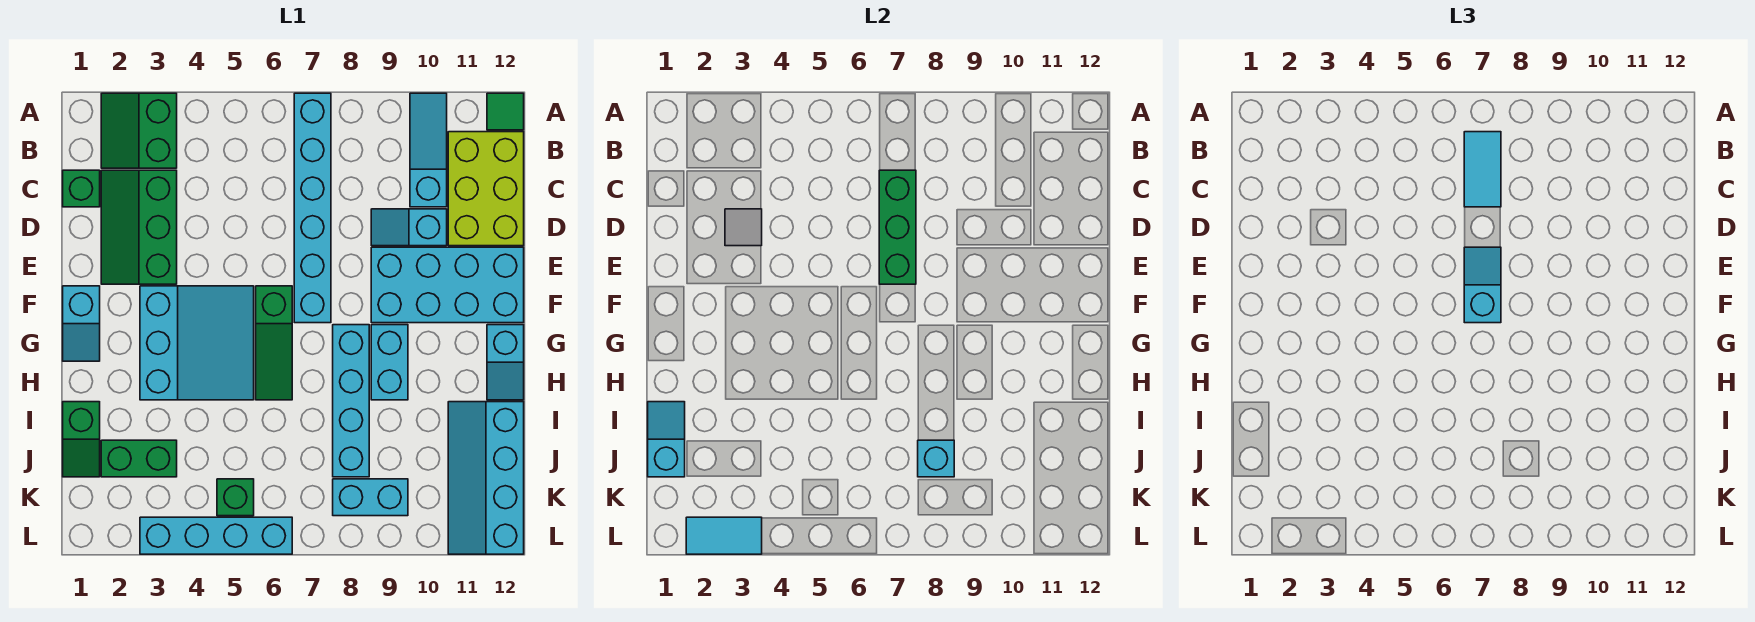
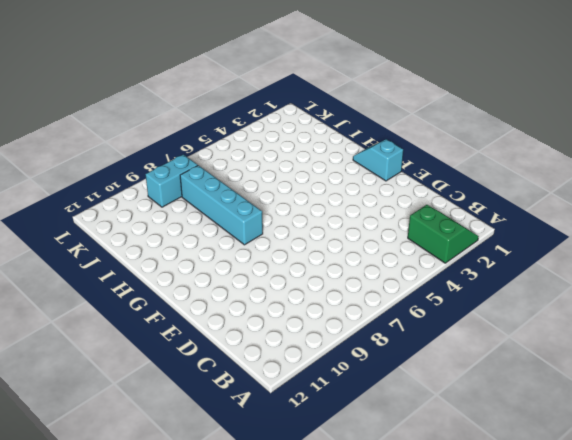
none -> cyan brick A7:F7 level 1
none -> cyan slope A10:C10 level 1 top C
none -> green tile A12 level 1

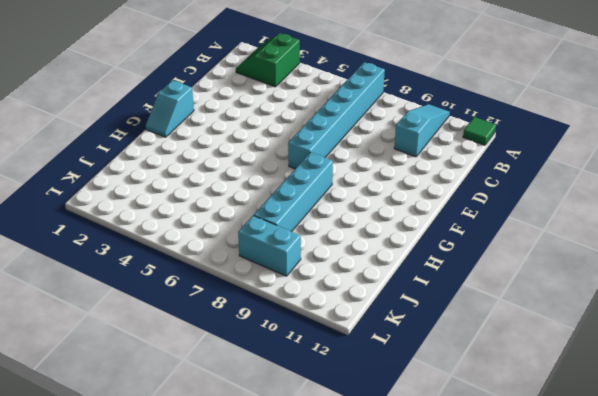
none -> lime brick B11:D12 level 1
none -> green brick C1 level 1
none -> green slope C2:E3 level 1 top 3

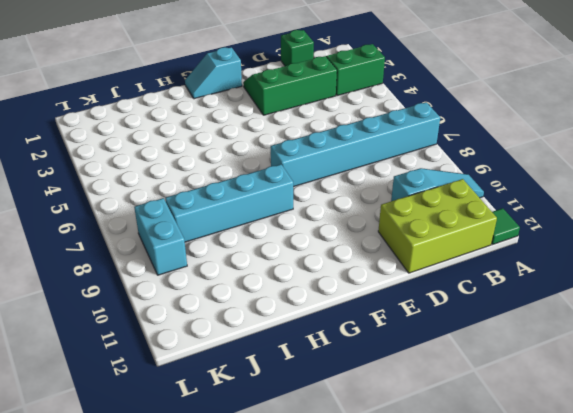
none -> cyan slope D9:D10 level 1 top 10
none -> cyan brick E9:F12 level 1
none -> cyan slope F3:H5 level 1 top 3

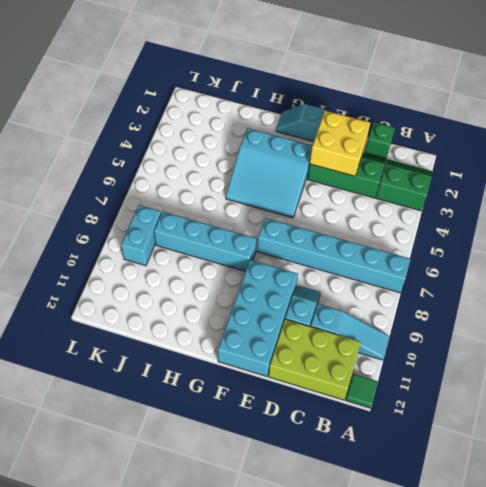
yellow brick D2:E3 level 2 -> grey tile D3 level 2
none -> green slope F6:H6 level 1 top F
none -> cyan brick G9:H9 level 1
none -> cyan slope G12:H12 level 1 top G

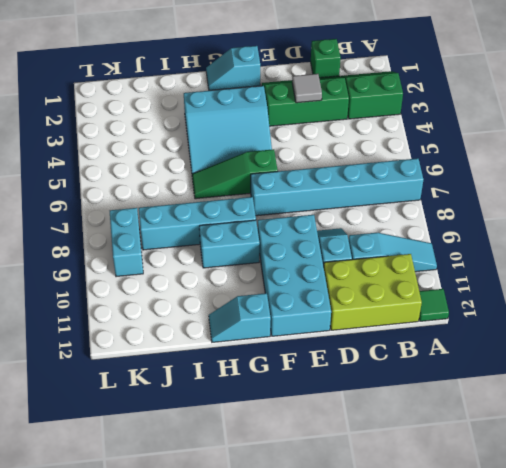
none -> green slope I1:J1 level 1 top I
none -> cyan slope I11:L12 level 1 top 12
none -> green brick J2:J3 level 1

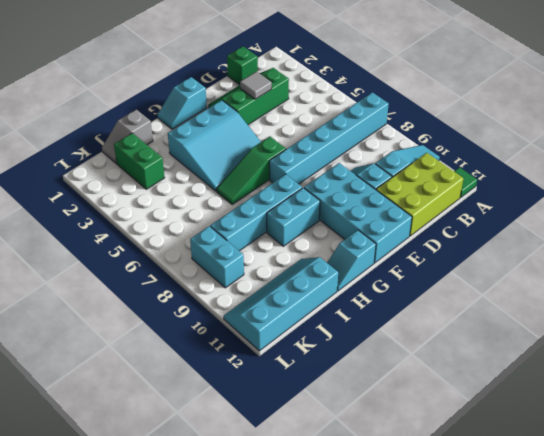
grey slope I1:J1 level 1 top I -> green slope I1:J1 level 1 top I
none -> green slope A2:B3 level 1 top 3
none -> green brick K5 level 1
none -> cyan brick L3:L6 level 1

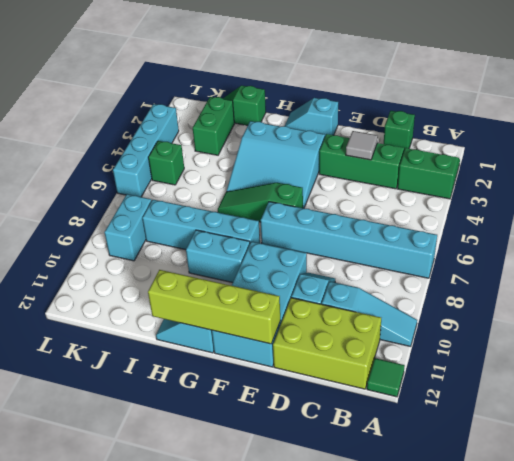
lime brick E12:H12 level 2 -> none
none -> cyan slope I11:L12 level 1 top 12
none -> green brick C7:E7 level 2
none -> cyan slope I1:J1 level 2 top J

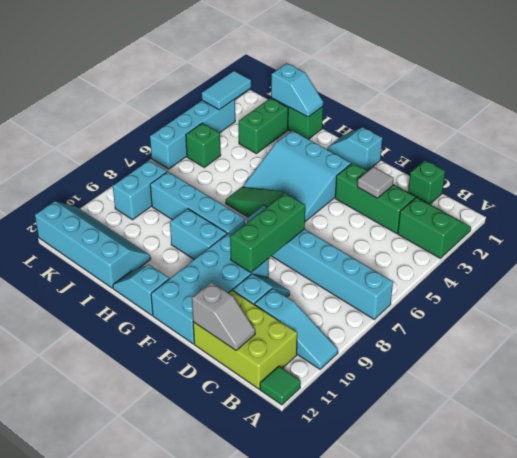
grey slope C12:D12 level 2 top D -> none
green brick E7:E9 level 2 -> green brick C7:E7 level 2
none -> cyan brick J8 level 2
none -> cyan tile B7:C7 level 3
none -> cyan slope E7:F7 level 3 top F

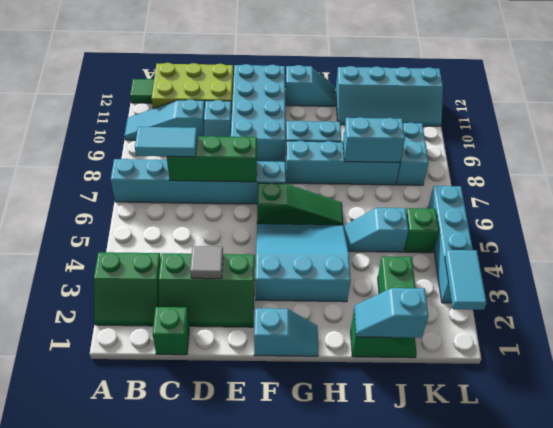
cyan slope I5:J5 level 1 top J -> cyan slope E7:F7 level 3 top F
cyan brick I8:J8 level 2 -> cyan brick J8 level 2

